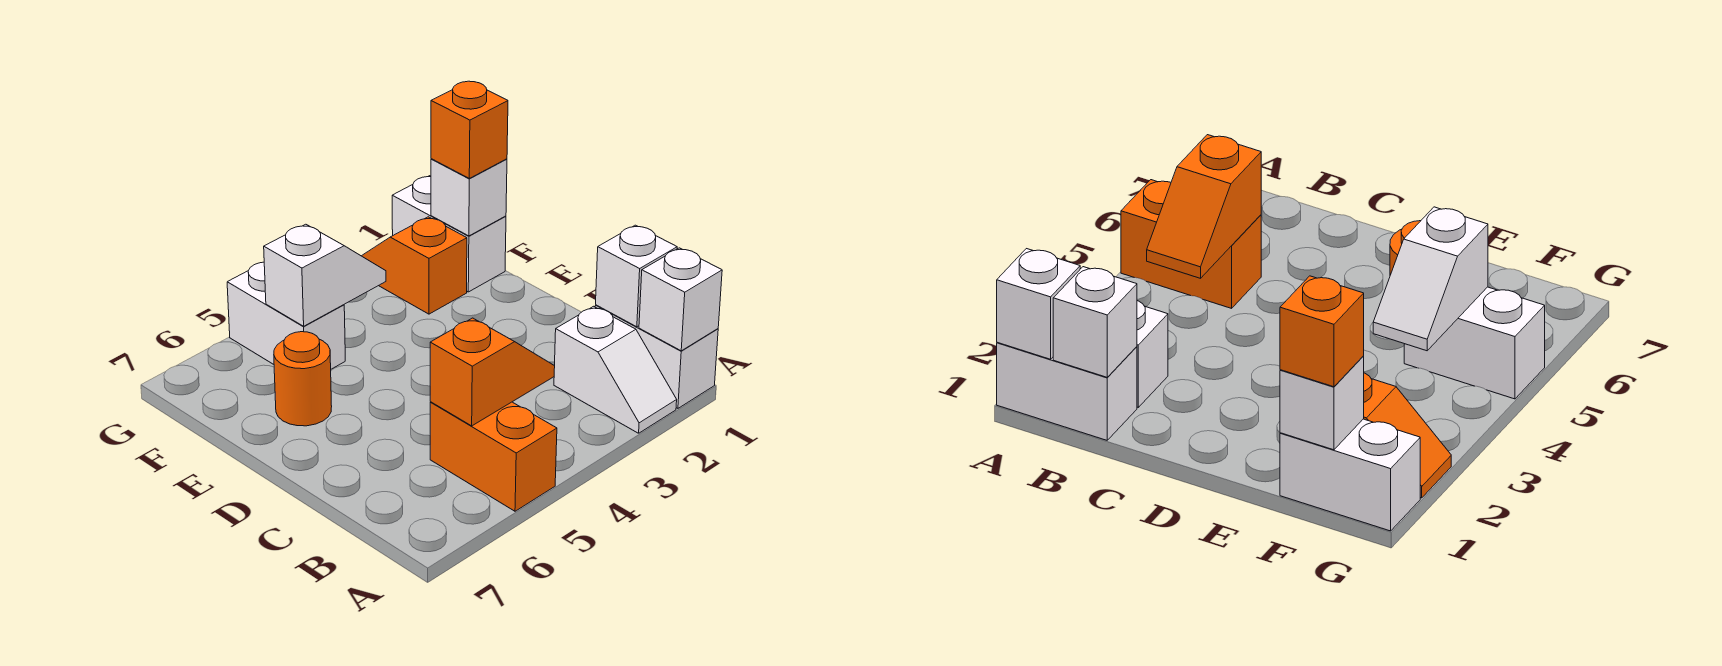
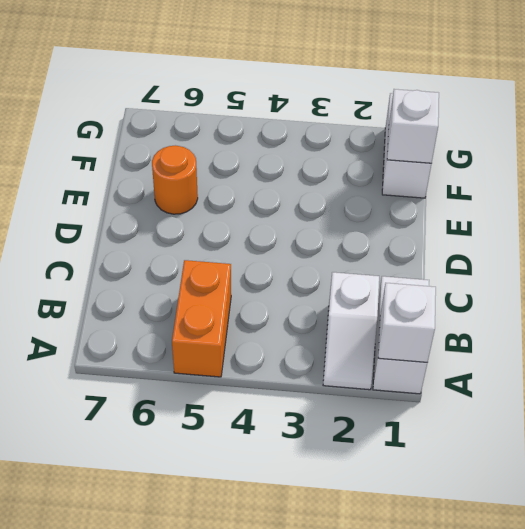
none -> orange slope F2:G2 level 1 top F
none -> white brick F5:G5 level 1
none -> white brick B1 level 2

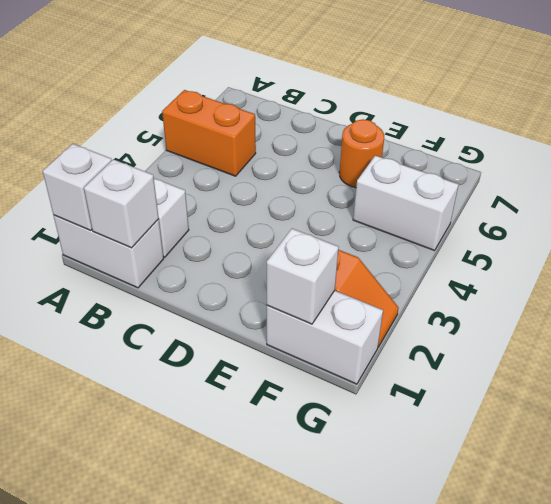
none -> orange slope B4:B5 level 2 top 5
none -> white slope F4:F5 level 2 top 5
none -> orange brick F1 level 3

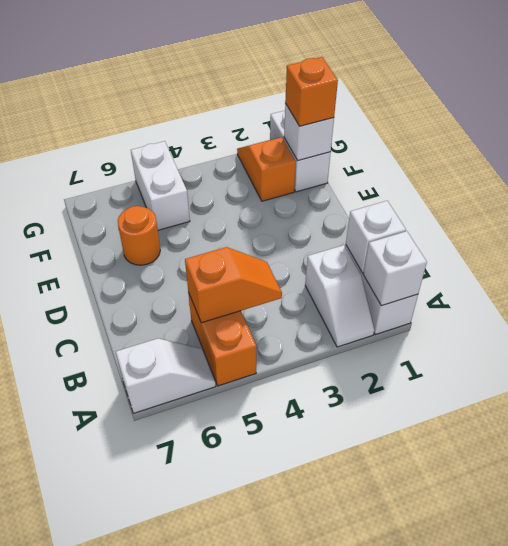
white slope A6:A7 level 1 top 7 -> white slope F4:F5 level 2 top 5

